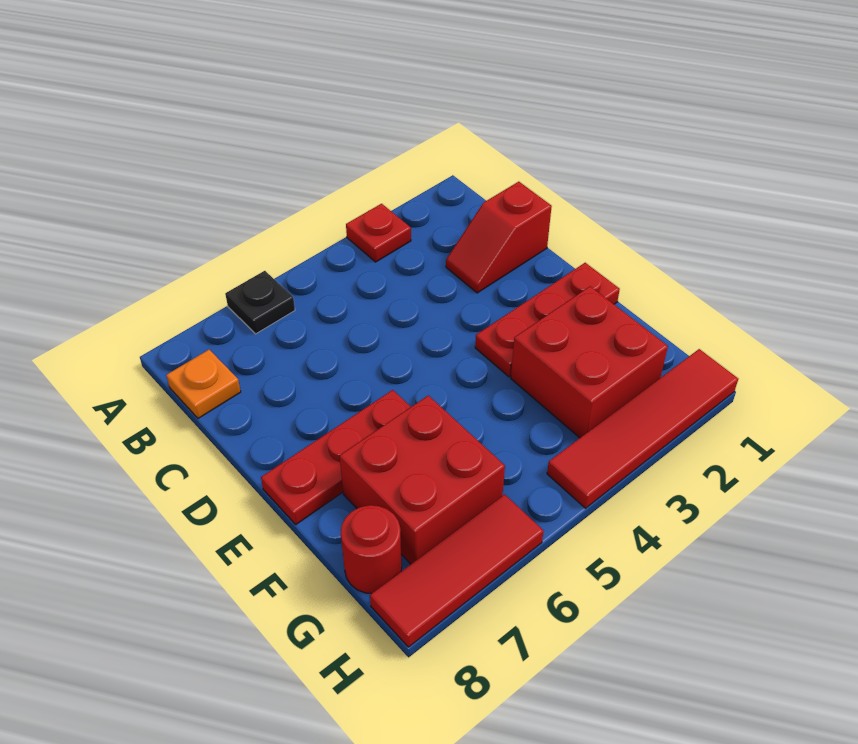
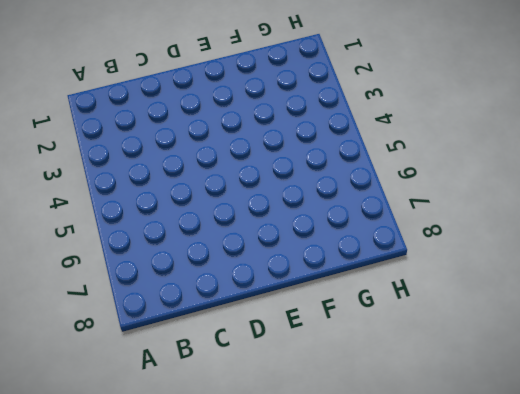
none -> red plate A3 level 1
none -> black plate A6 level 1

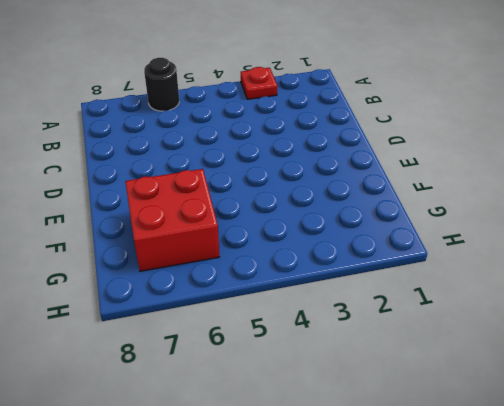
black round brick A6 level 1 -> black plate A6 level 1
none -> orange plate B8 level 1
none -> red slope C1:C2 level 1 top 1

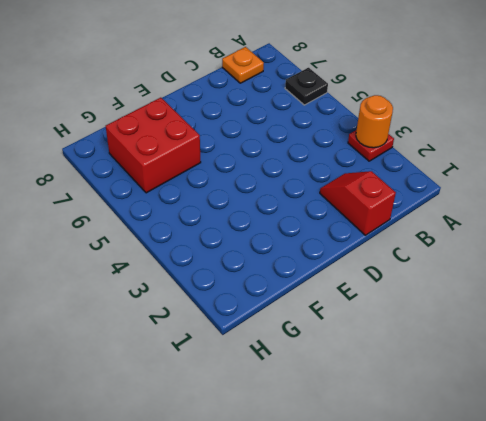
orange round brick A3 level 2 -> none
none -> red plate E1:E3 level 1
none -> red plate E6:E8 level 1

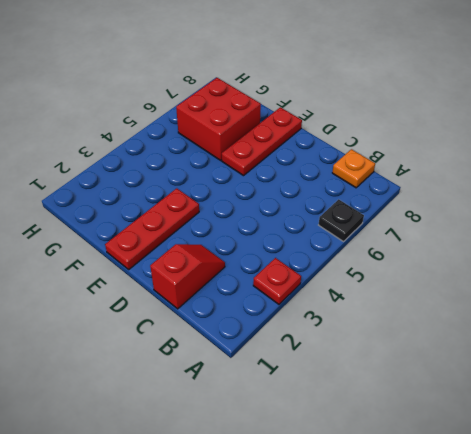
none -> red brick F2:G3 level 1
none -> red round brick G8 level 1

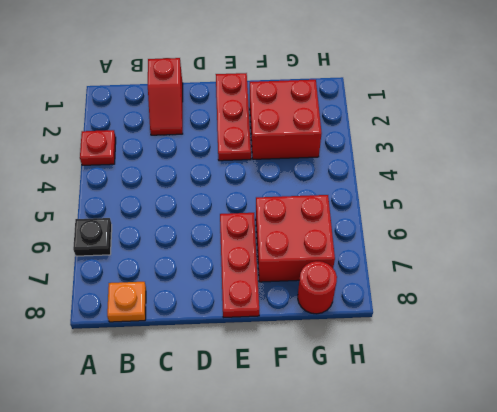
none -> red tile H1:H4 level 1
none -> red tile H6:H8 level 1

